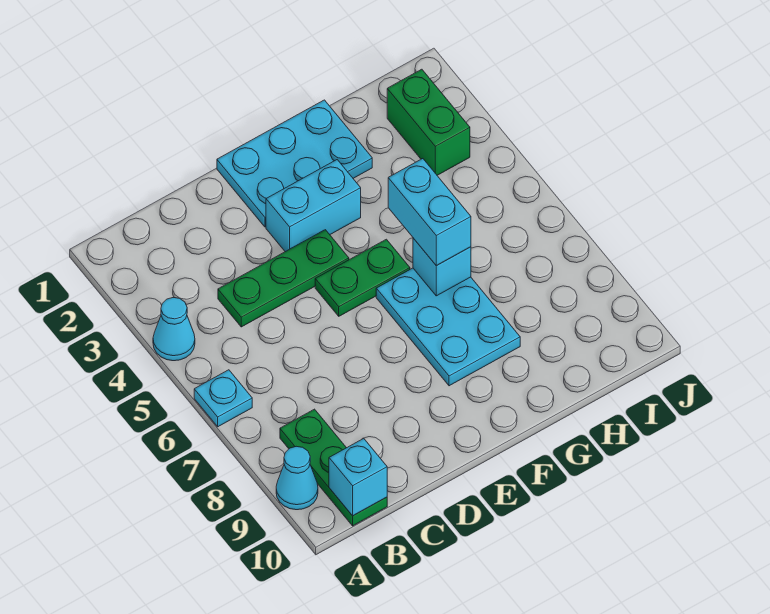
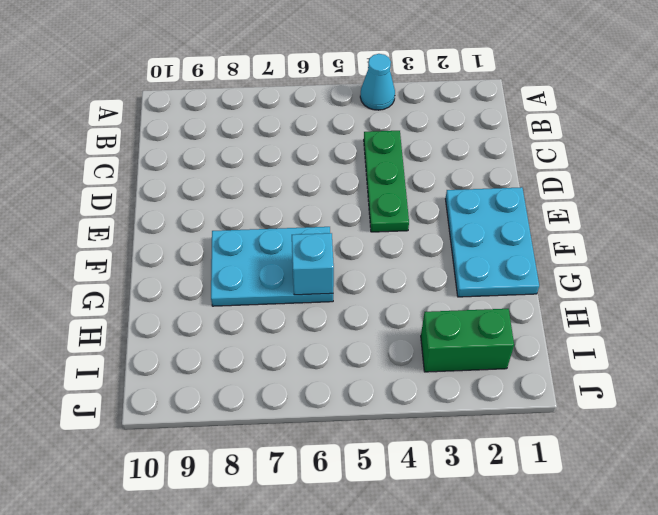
none -> cyan plate A6 level 1
none -> cyan cone A9 level 1
none -> green plate B8:B10 level 1

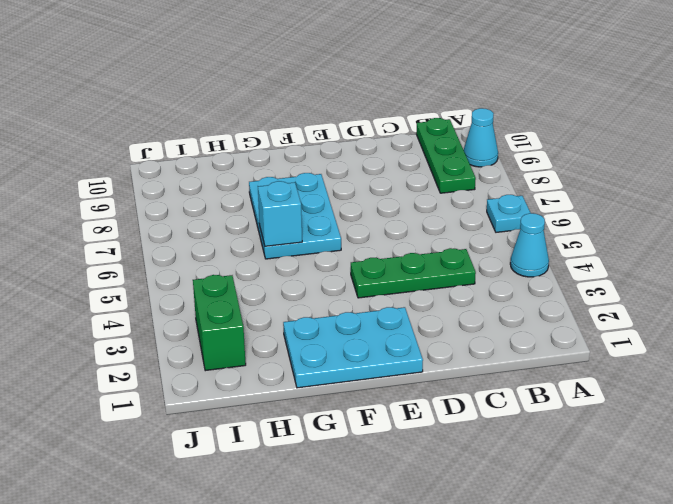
none -> cyan brick E3:F3 level 1
none -> green plate E5:F5 level 1
none -> cyan brick B10 level 2

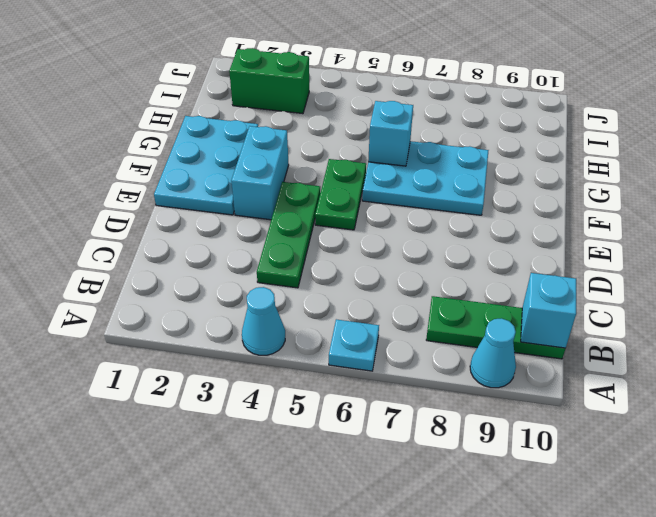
none -> cyan brick G5:G6 level 3

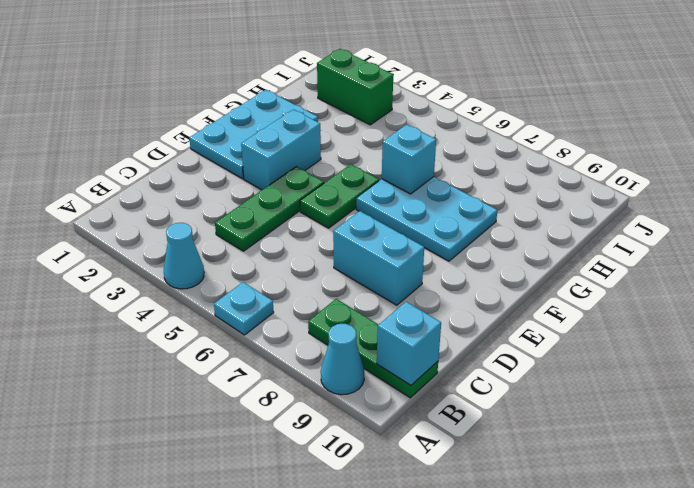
cyan brick D7:D8 level 1 -> cyan brick G5:G6 level 3

